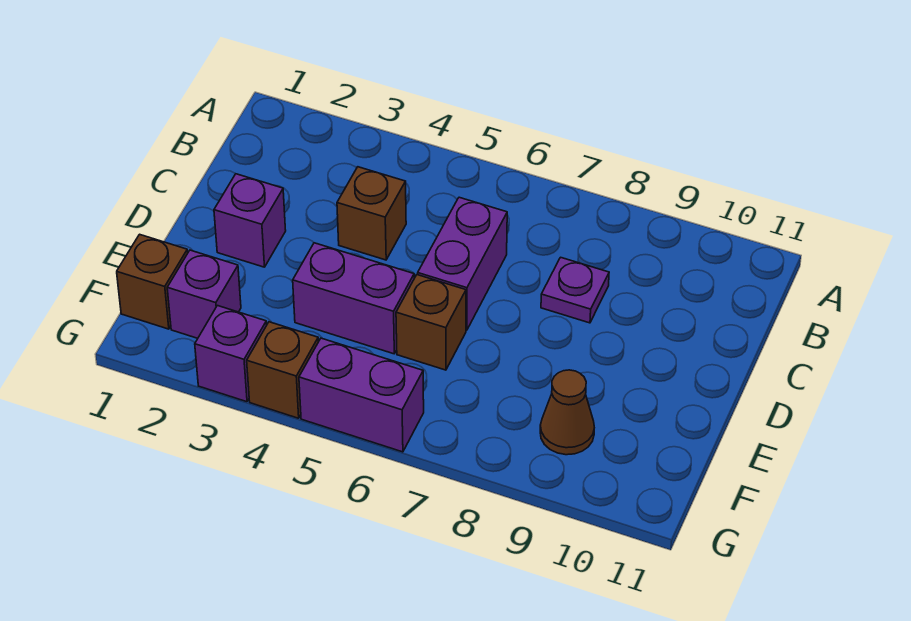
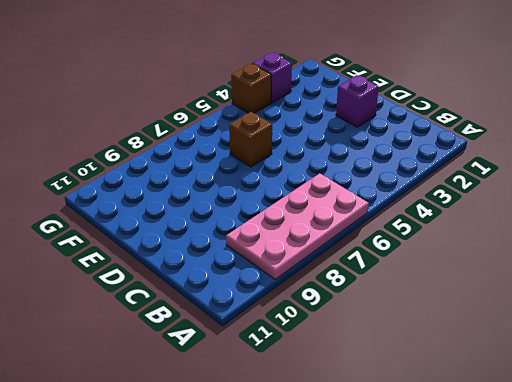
pink plate A6:B9 level 1 -> none
none -> brown brick C4 level 1
none -> purple brick C6:D6 level 1
none -> purple plate C8 level 1

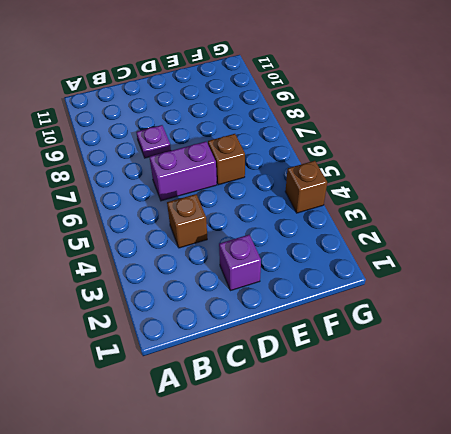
none -> purple brick E4:E5 level 1
none -> brown brick F1 level 1
none -> purple brick F2 level 1

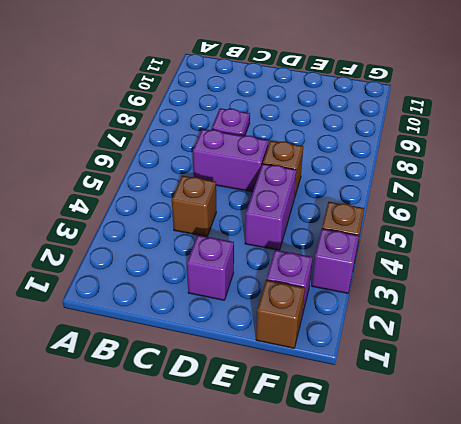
none -> brown cone F9 level 1
none -> purple brick G5:G6 level 1

